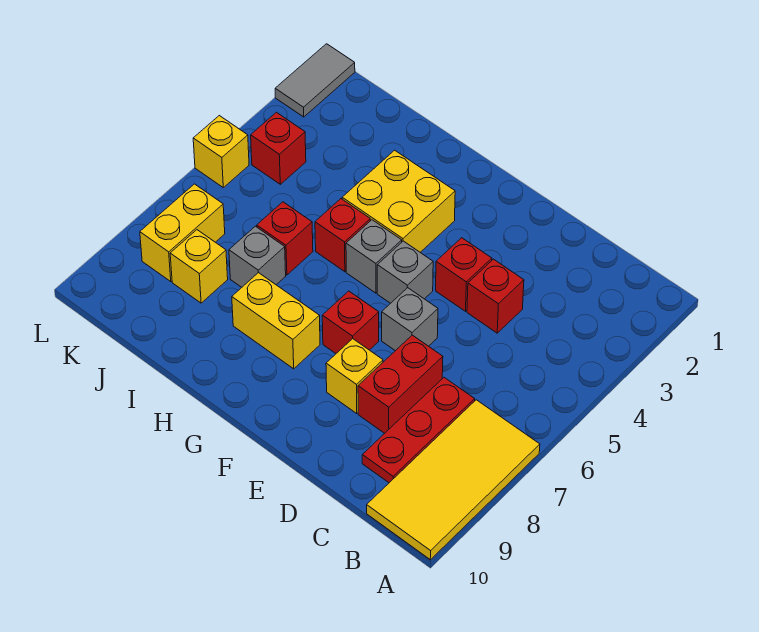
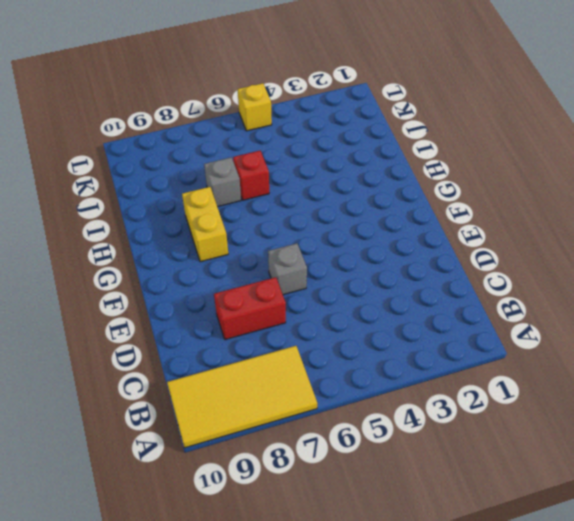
none -> red plate C7:C9 level 1
none -> red brick D4 level 1
none -> red brick E4 level 1

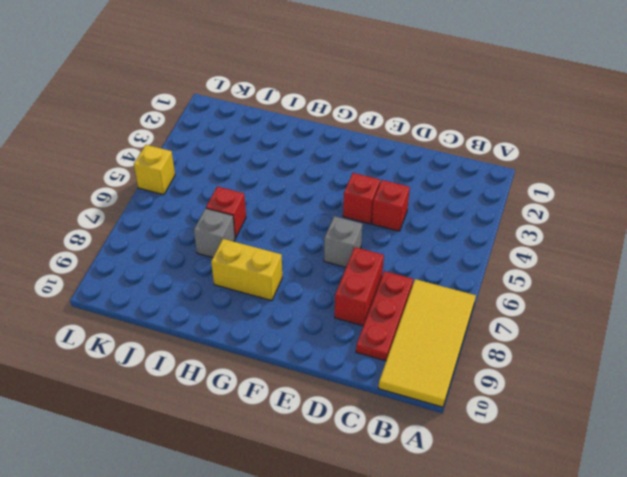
none -> yellow brick E8 level 1
none -> grey brick F5 level 1
none -> red brick F7 level 1

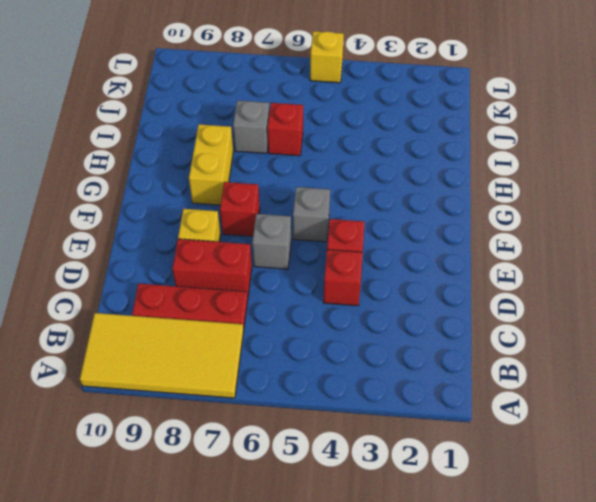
none -> yellow brick G3:H4 level 1
none -> grey brick G5 level 1
none -> red brick H5 level 1

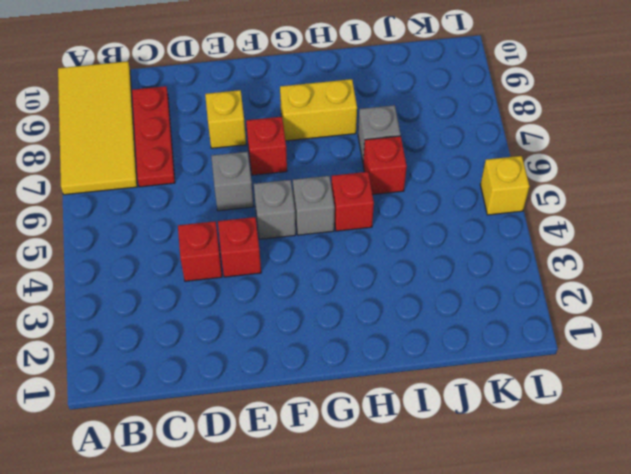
none -> red brick D7:D8 level 1
none -> yellow brick G3:H4 level 1
none -> yellow brick J8 level 1

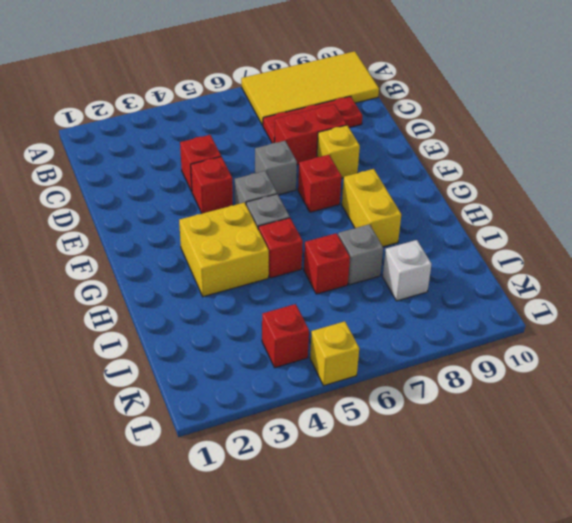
white brick J8 level 1 -> yellow brick J8 level 1
none -> yellow brick K7:K8 level 1
none -> grey tile L1:L2 level 1

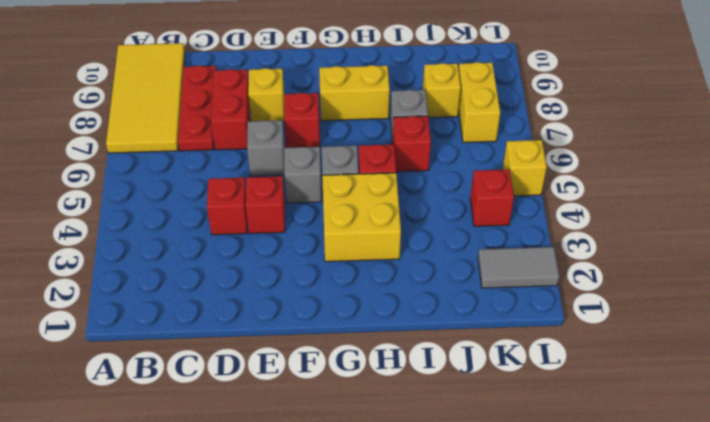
grey tile K2:L2 level 1 -> grey tile L1:L2 level 1

